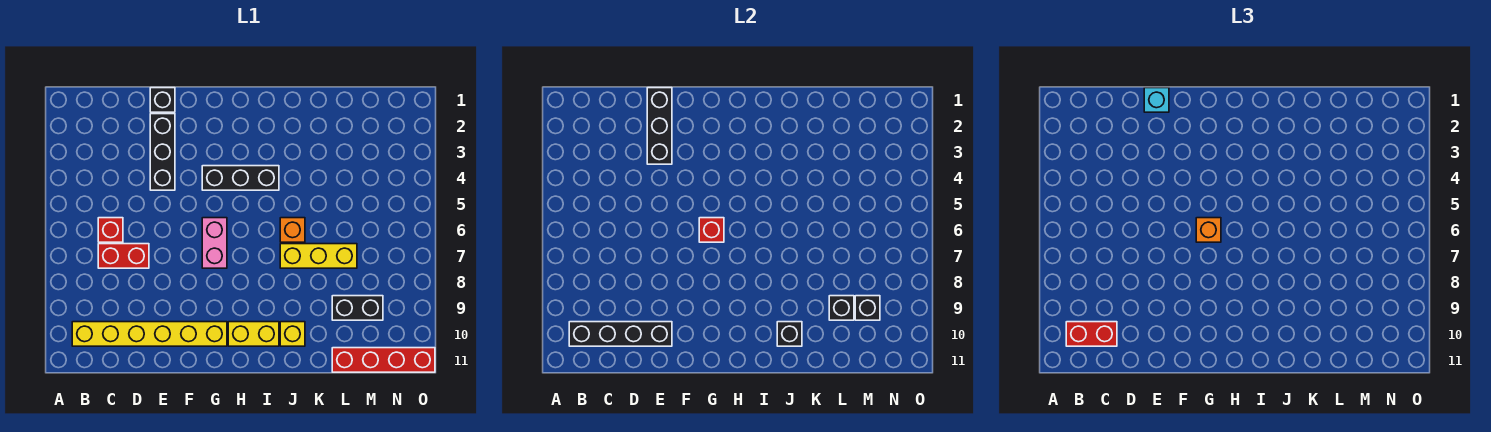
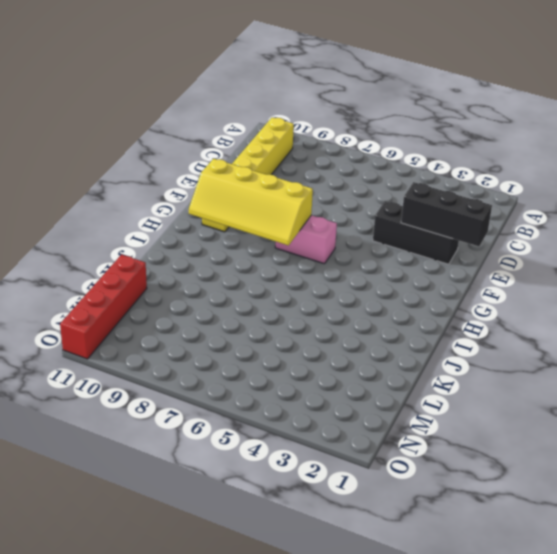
yellow slope G7:H10 level 2 top G -> none
none -> red brick C6 level 1
none -> red brick C7:D7 level 1
none -> black brick E1 level 1

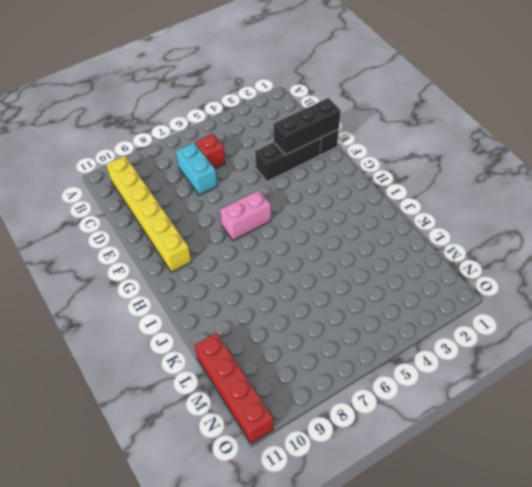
cyan brick C7:D7 level 1 -> red brick C7:D7 level 1
none -> black brick G4:I4 level 1
none -> yellow brick H10:I10 level 1
none -> orange brick J6 level 1

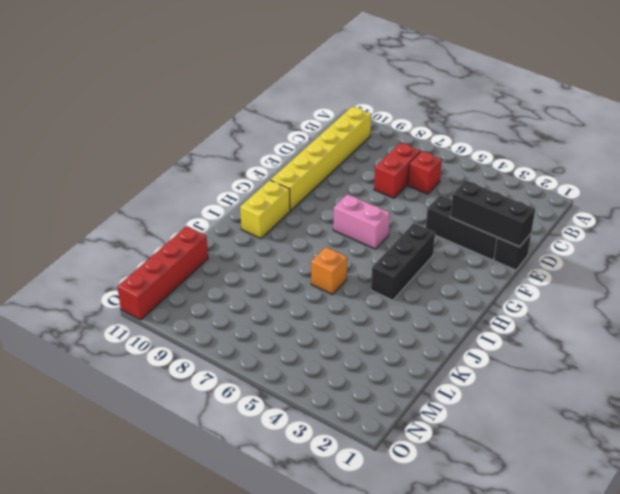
none -> yellow brick J7:L7 level 1
none -> yellow brick J10 level 1
none -> black brick L9:M9 level 1

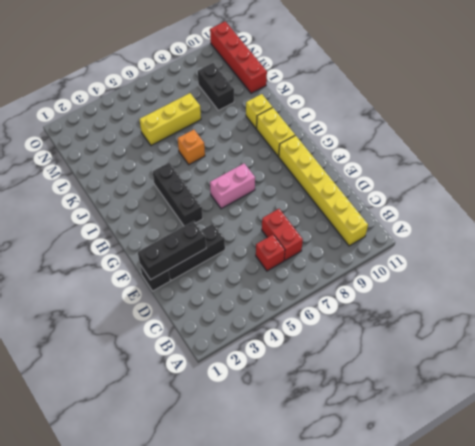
yellow brick L5:L7 level 1 -> yellow brick J7:L7 level 1
none -> black brick B10:E10 level 2
none -> red brick G6 level 2
none -> black brick J10 level 2

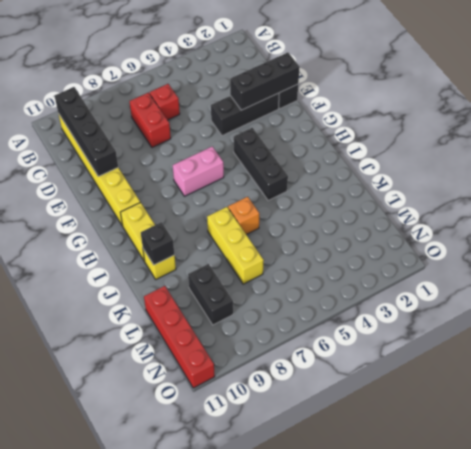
none -> red brick G6 level 2
none -> black brick L9 level 2
none -> black brick M9 level 2

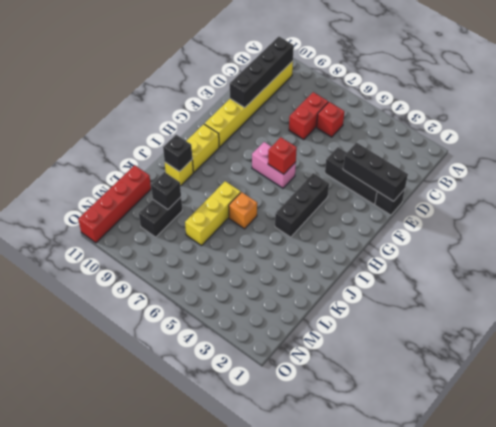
none -> black brick M9 level 2
none -> red brick B10:C10 level 3
none -> cyan brick E1 level 3

